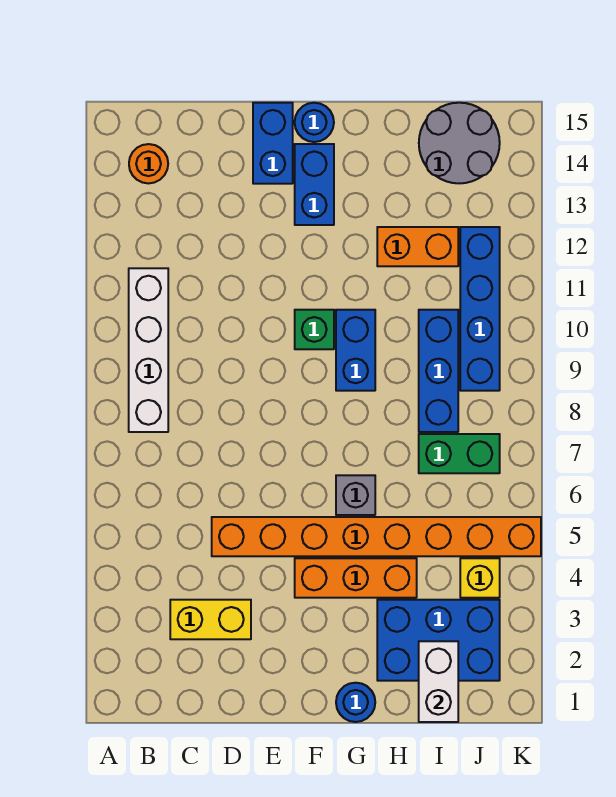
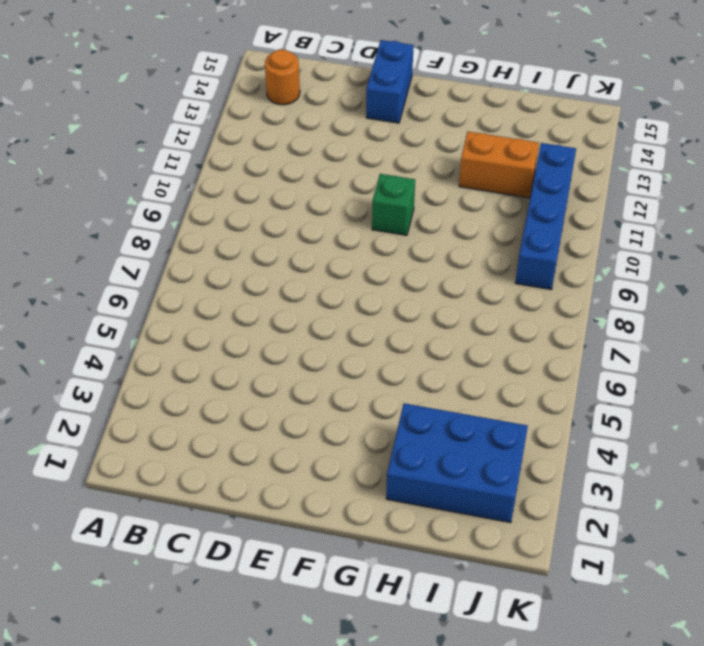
none -> white brick B8:B11 level 1
none -> yellow brick C3:D3 level 1
none -> orange brick D5:K5 level 1

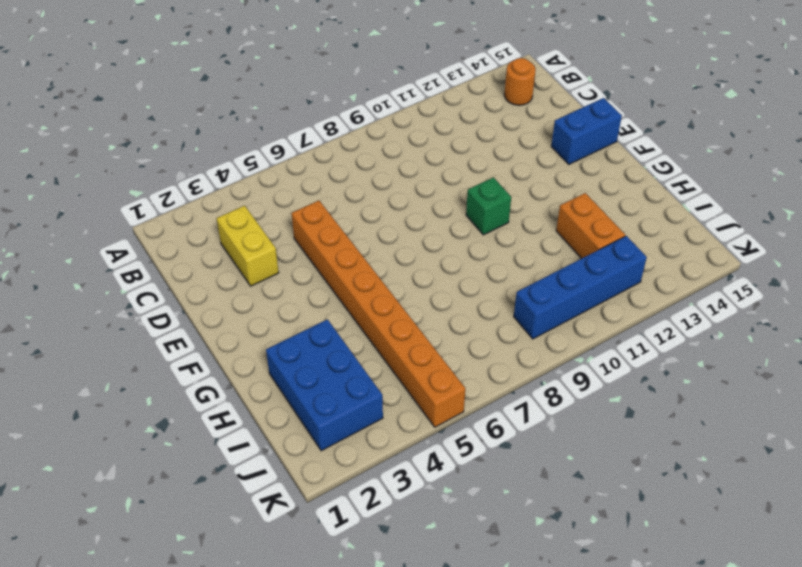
none -> white brick B8:B11 level 1
none -> orange brick F4:H4 level 1
none -> blue brick F13:F14 level 1

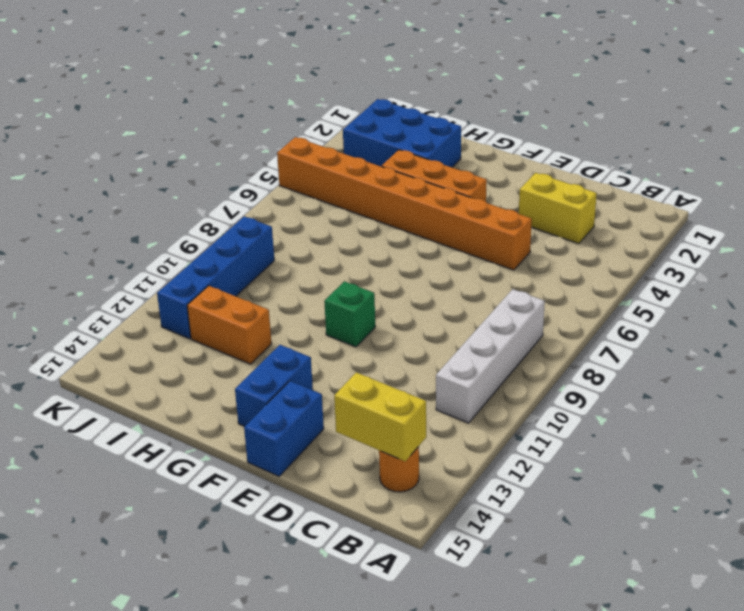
yellow brick B14:C14 level 2 -> none
none -> blue round brick F15 level 1
none -> blue round brick G1 level 1
none -> grey brick G6 level 1

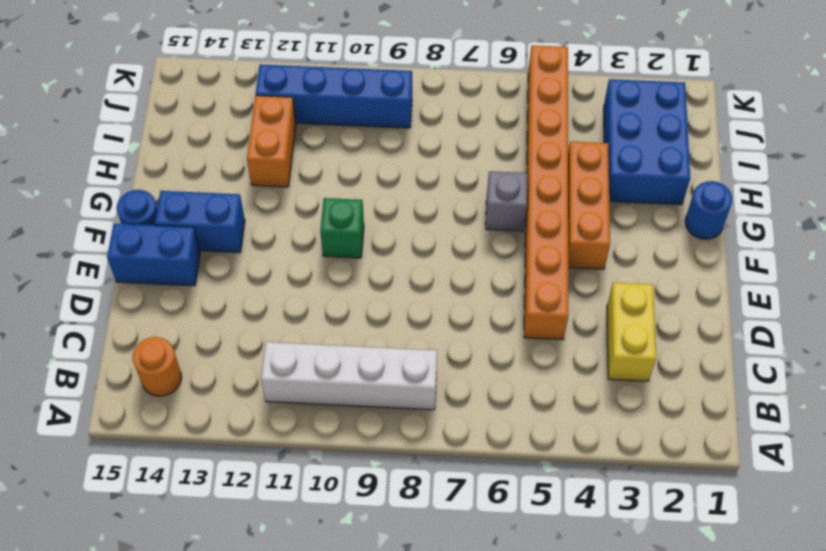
none -> blue brick G9:G10 level 1
none -> green brick I7:J7 level 1
none -> blue brick I8:I10 level 1

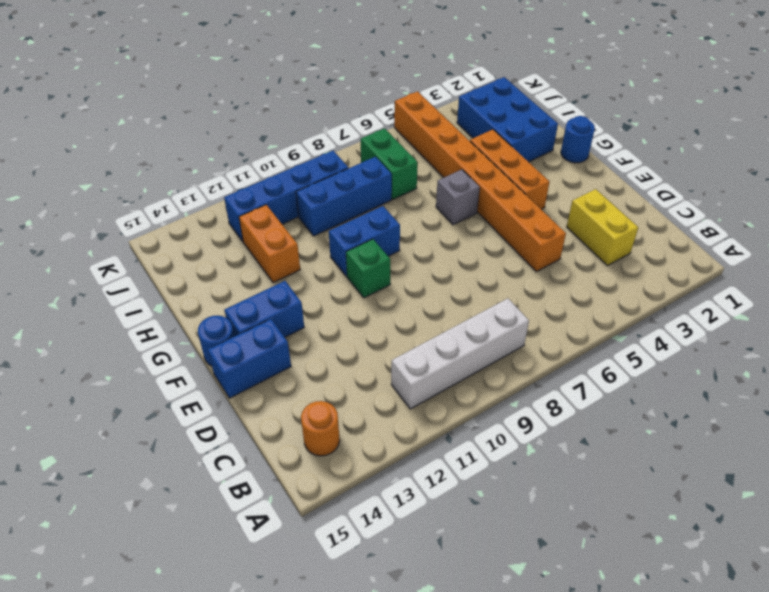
none -> grey round brick I14:J15 level 1
none -> yellow brick J4 level 1
none -> white brick I1:I2 level 2

